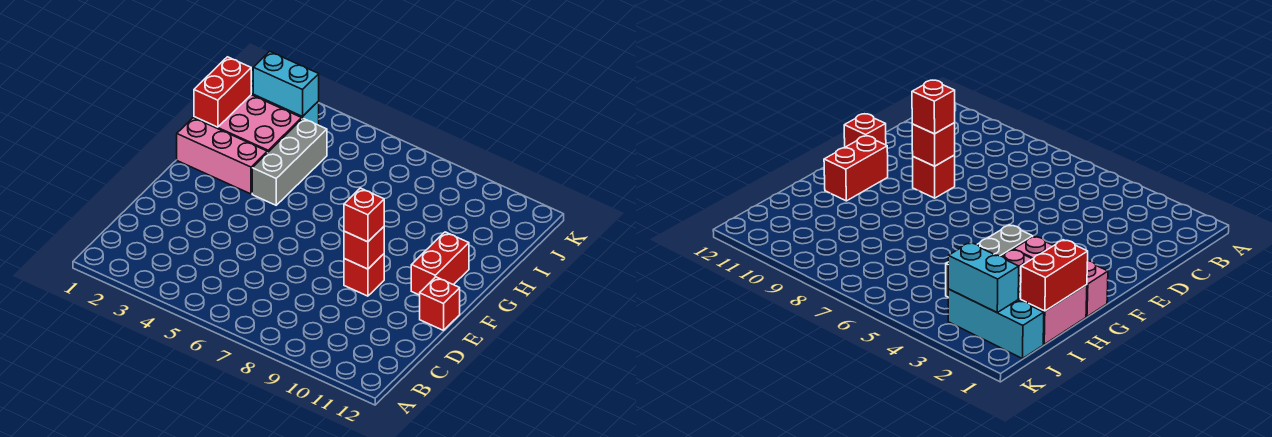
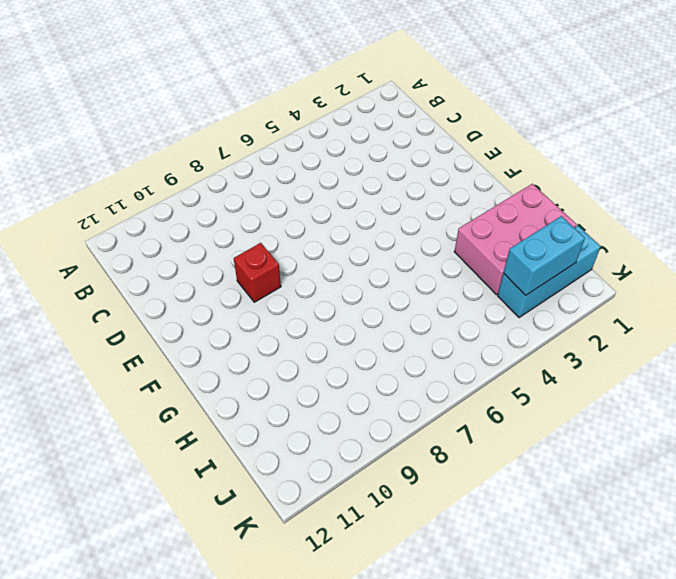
none -> red brick E12 level 1
none -> red brick F11:G11 level 1

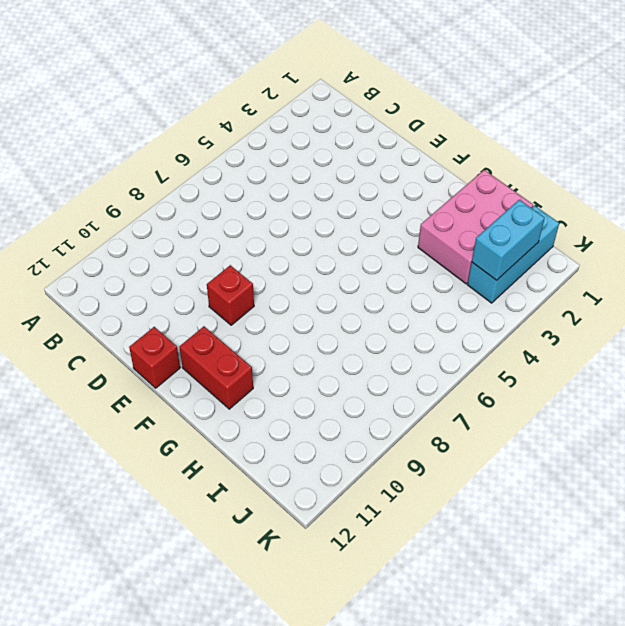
none -> pink brick G1:G3 level 1
none -> grey brick G4:I4 level 1

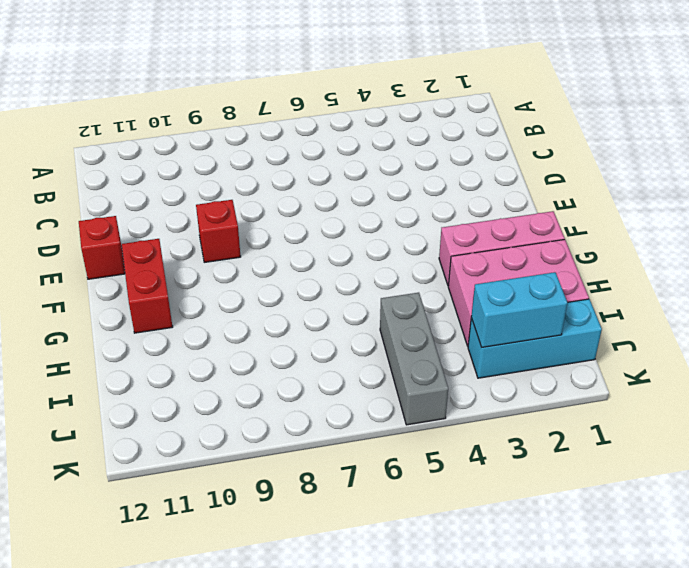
grey brick I5:K5 level 1 -> grey brick G4:I4 level 1
none -> red brick E9 level 2
none -> red brick H1:I1 level 2

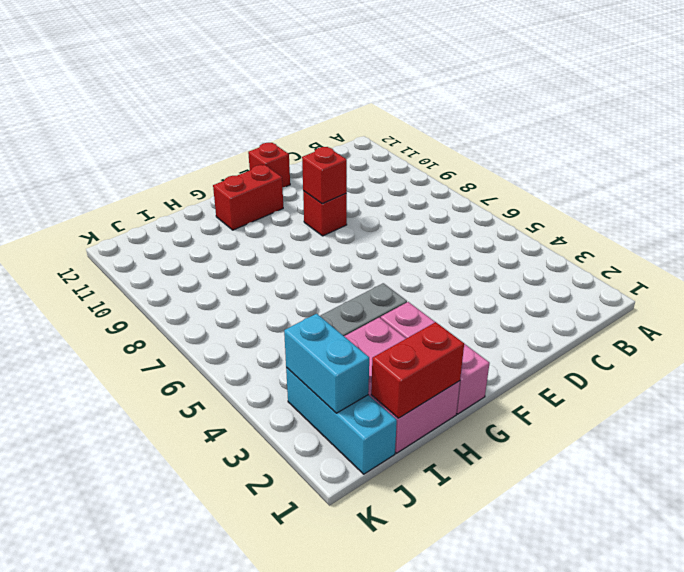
none -> red brick E9 level 3

